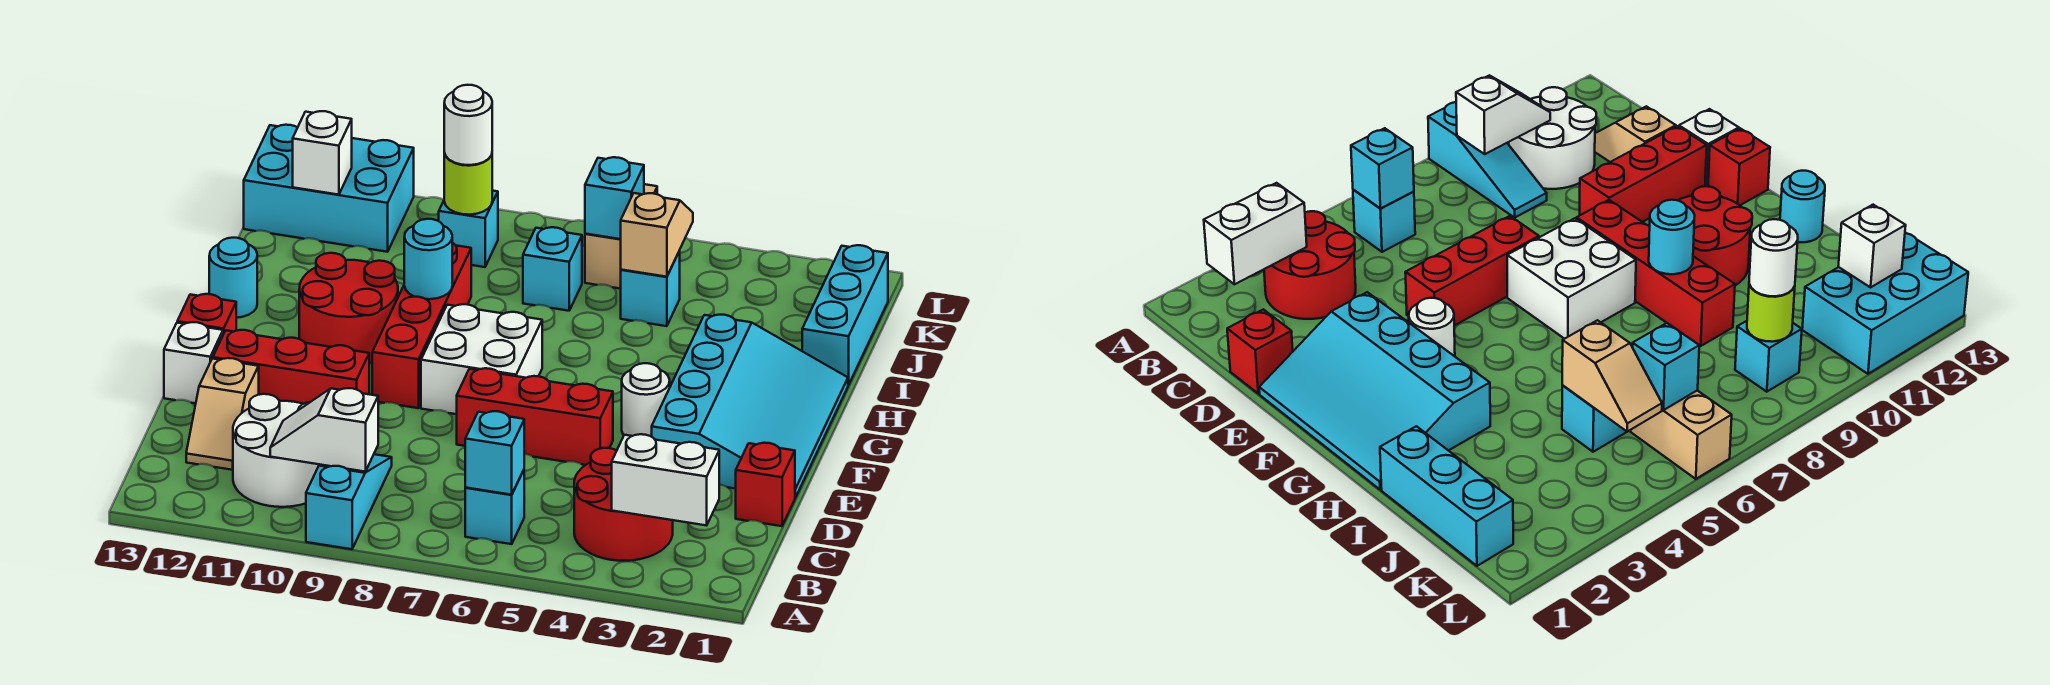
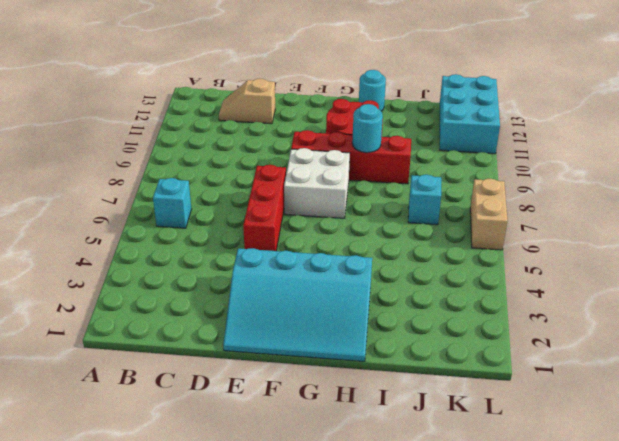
tan brick L6:L7 level 1 -> tan brick K6:L6 level 1
none -> cyan slope A9:C9 level 1 top A
none -> red round brick B3:C4 level 1
none -> white round brick B10:C11 level 1
none -> red brick D1 level 1

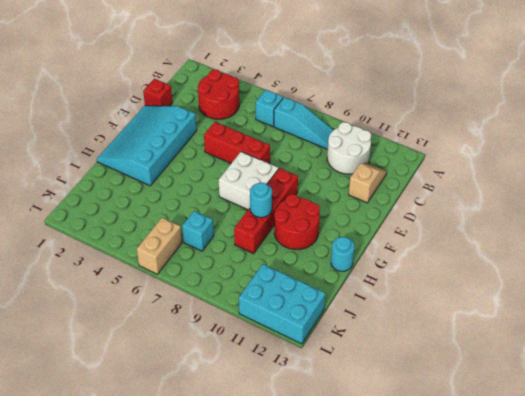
cyan slope B7:B9 level 1 top 7 -> cyan slope A9:C9 level 1 top A
none -> red brick E10:E12 level 1
none -> white brick E13 level 1
none -> white round brick F4 level 1
none -> red brick F13 level 1

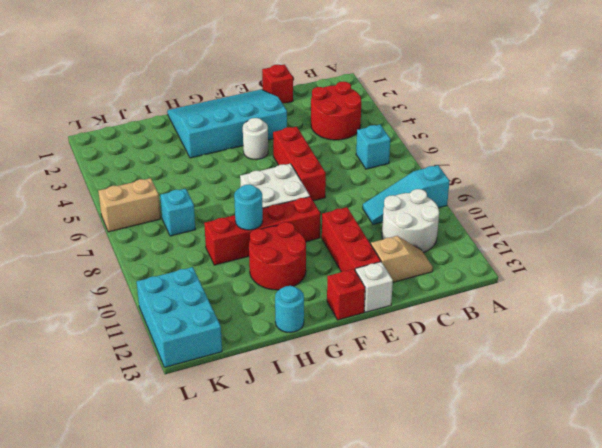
none -> cyan brick I1:K1 level 1
none -> cyan brick J5 level 1
none -> cyan brick K9 level 1
none -> white brick B2:B3 level 2

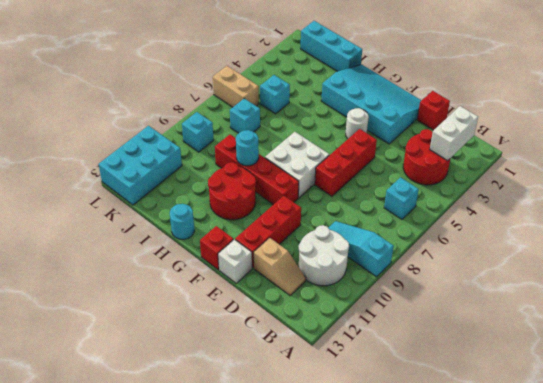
none -> cyan brick B6 level 2
none -> white slope B9:B10 level 2 top 9
none -> tan slope J5:K5 level 2 top J
none -> cyan brick K6 level 2

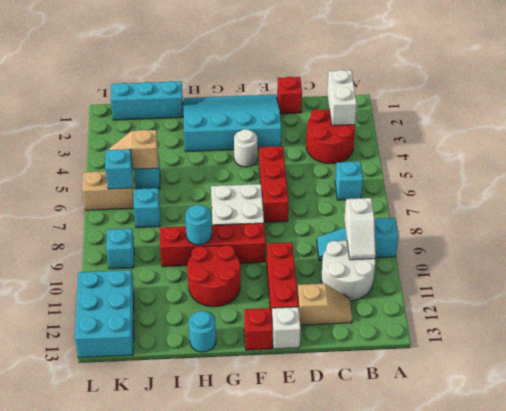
none -> cyan brick B6 level 2
none -> lime round brick K9 level 2
none -> white brick K12 level 2
none -> white round brick K9 level 3

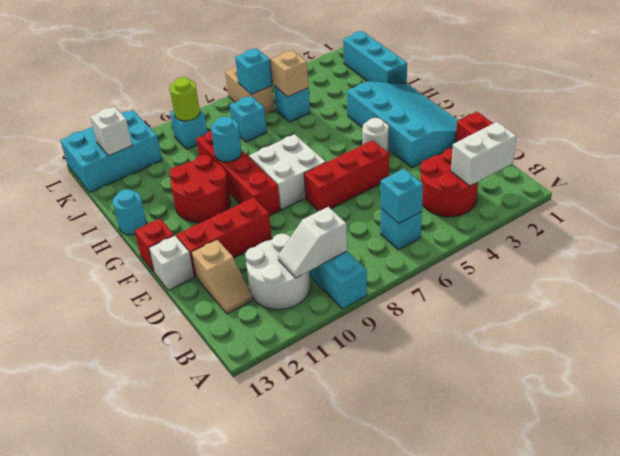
none -> white round brick K9 level 3

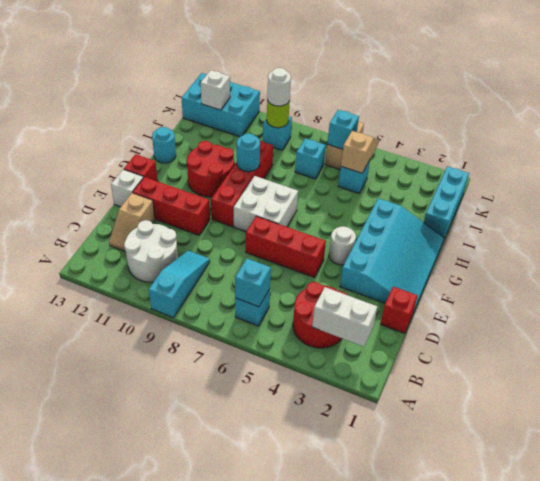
none -> white slope B9:B10 level 2 top 9

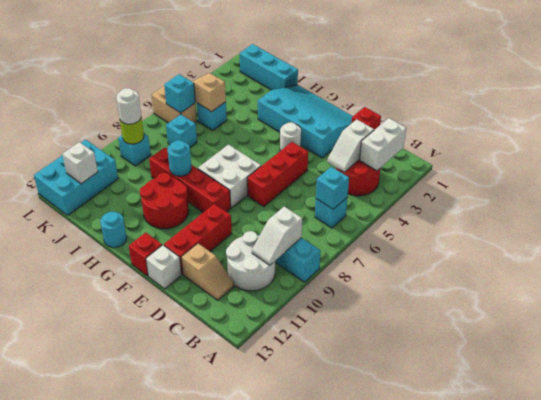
white slope C3:C4 level 2 top 3 -> none

